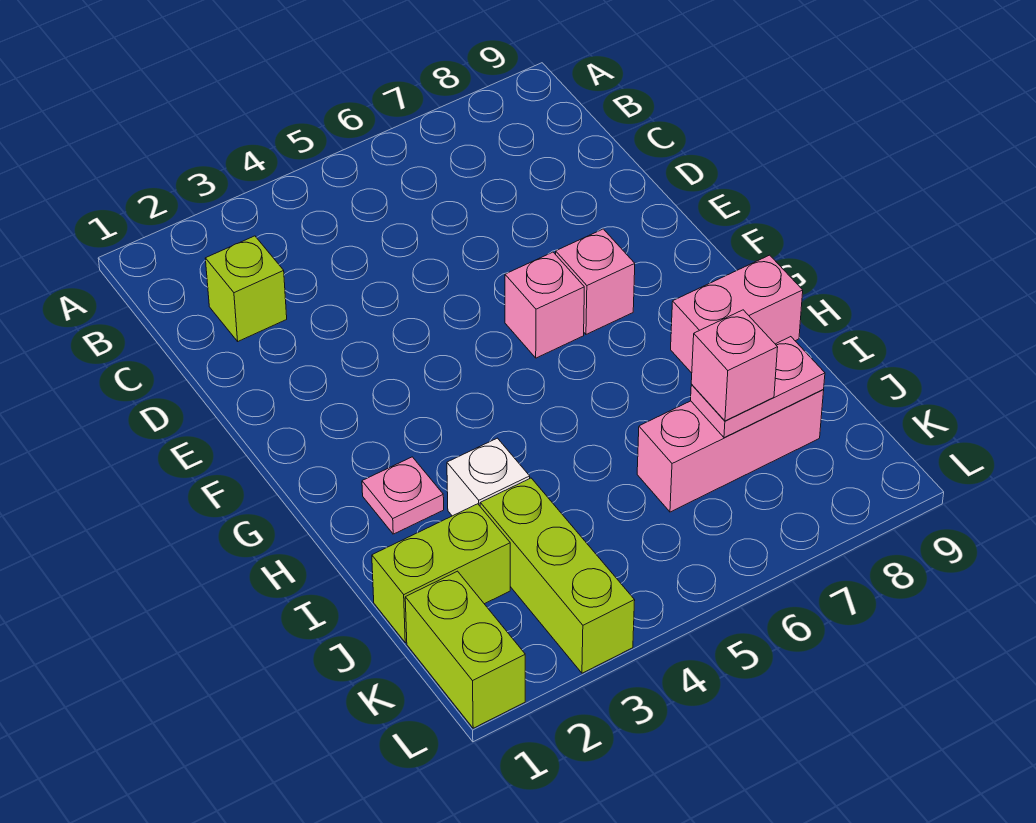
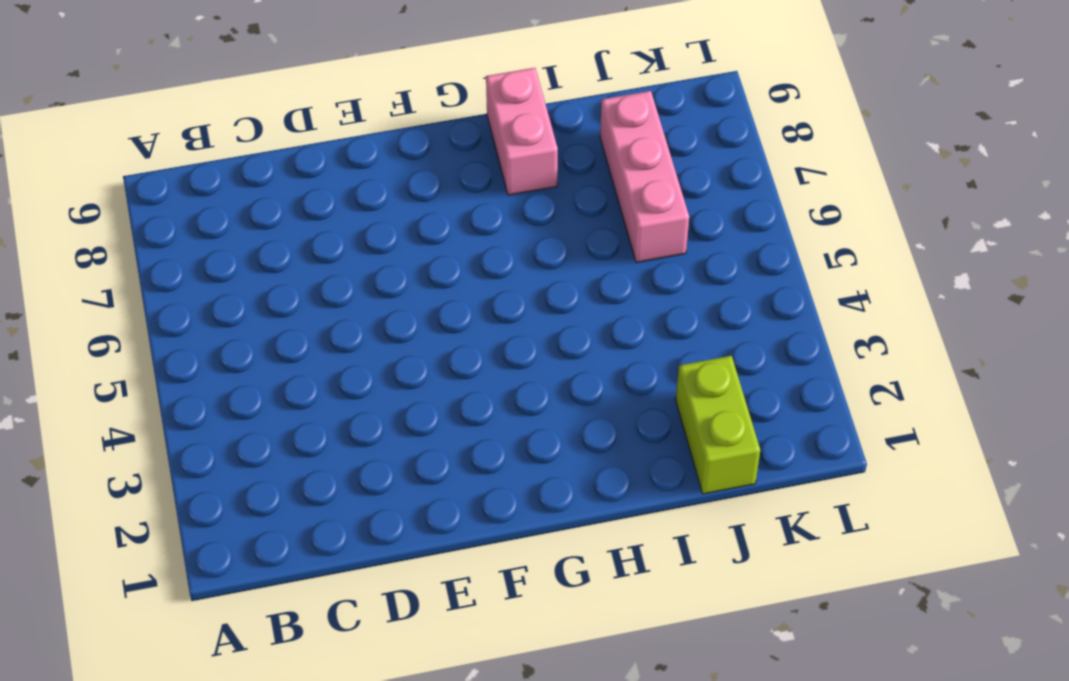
none -> lime brick C2 level 1
none -> pink brick F6 level 1
none -> pink brick F7 level 1

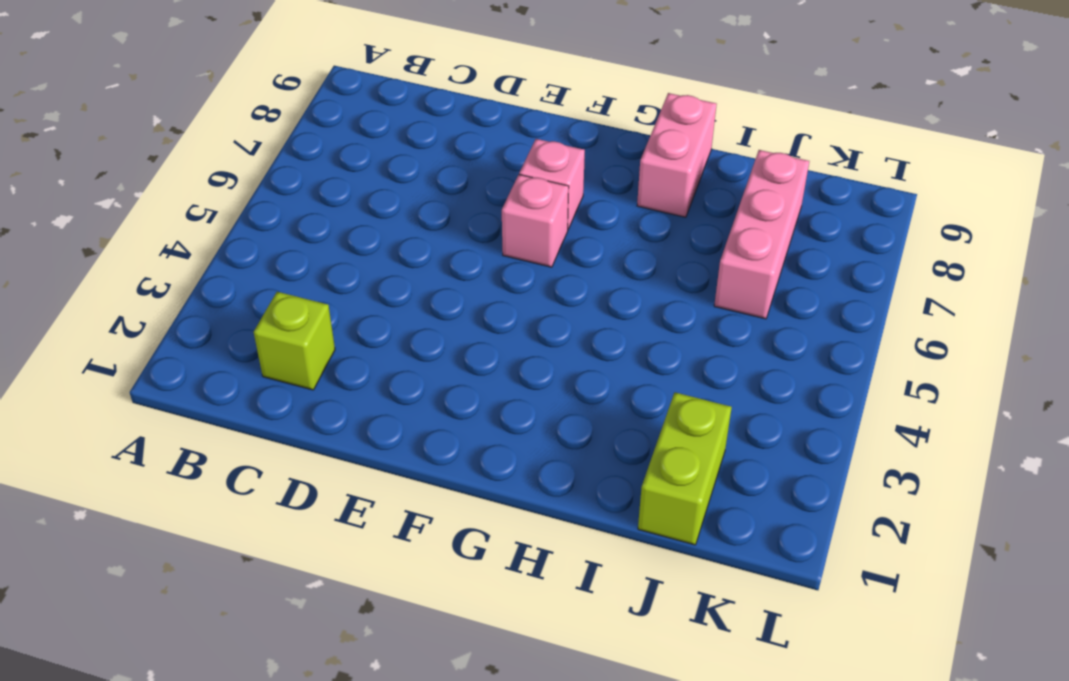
none -> pink plate H2 level 1
none -> white brick I3 level 1
none -> lime brick J3:L3 level 1

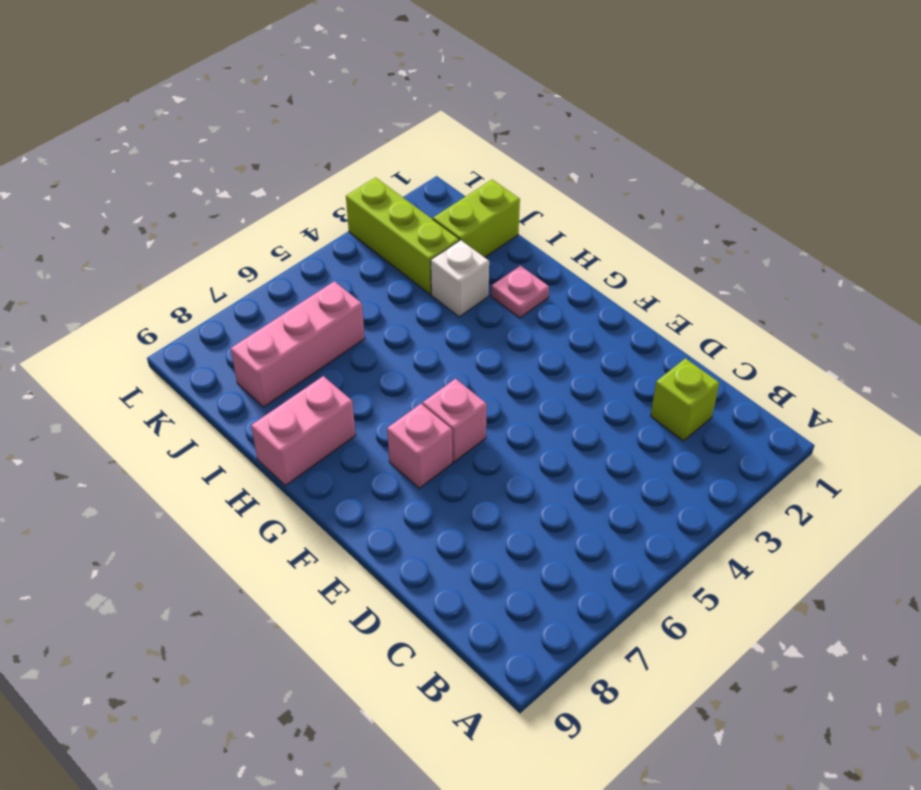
none -> lime brick K1:L1 level 1
none -> pink plate J7:J8 level 2
none -> pink brick J7 level 3

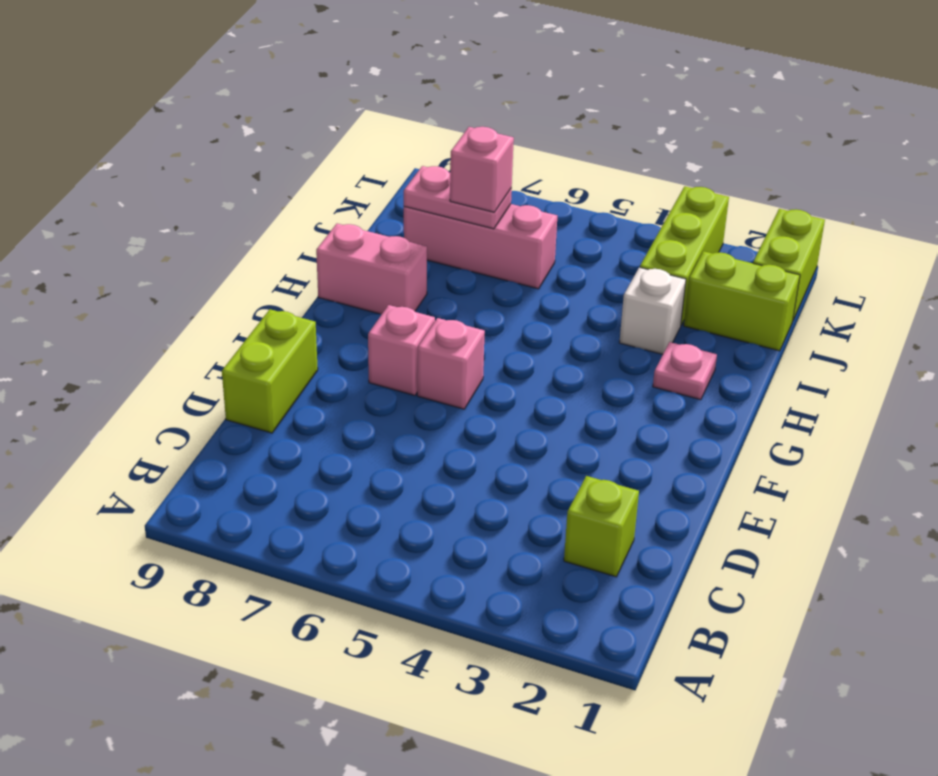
lime brick D9:E9 level 1 -> none

